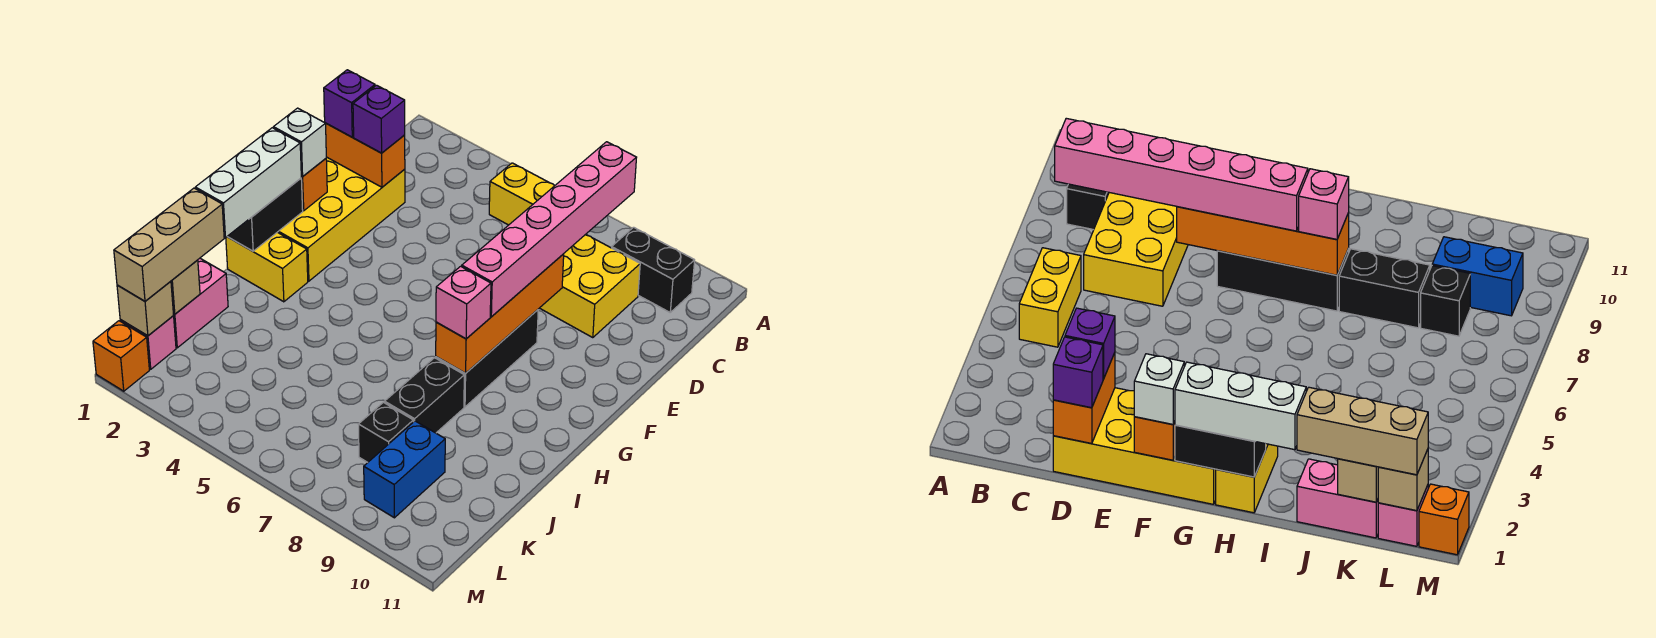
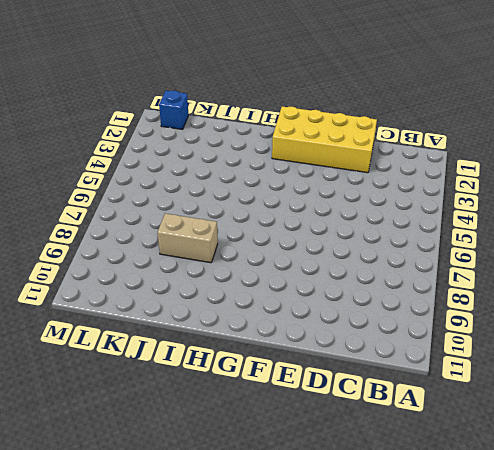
tan brick I8:J8 level 1 -> black brick I8:J8 level 1
blue brick L1 level 1 -> pink brick L1 level 1
none -> yellow brick B5:B6 level 1
none -> black brick B9:B10 level 1
none -> yellow brick C7:D9 level 1

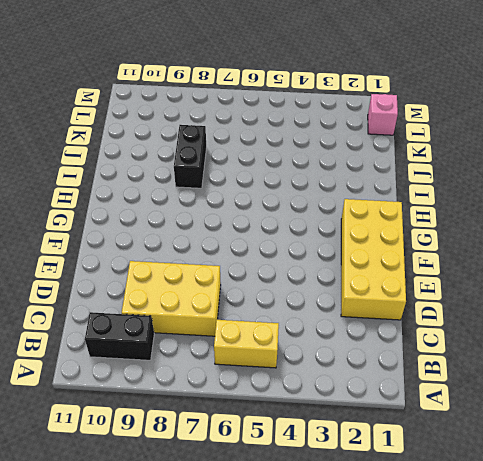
none -> black brick F8:H8 level 1
none -> yellow brick H1:H2 level 1
none -> pink brick J1:K1 level 1

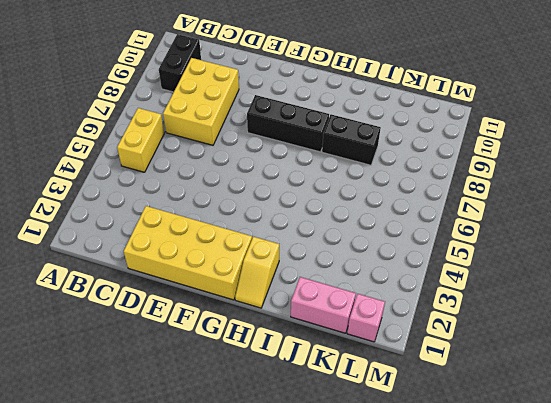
yellow slope H1:H2 level 1 top 2 -> yellow brick H1:H2 level 1
none -> black brick K8 level 1
none -> blue brick K9:L9 level 1
none -> orange brick M1 level 1

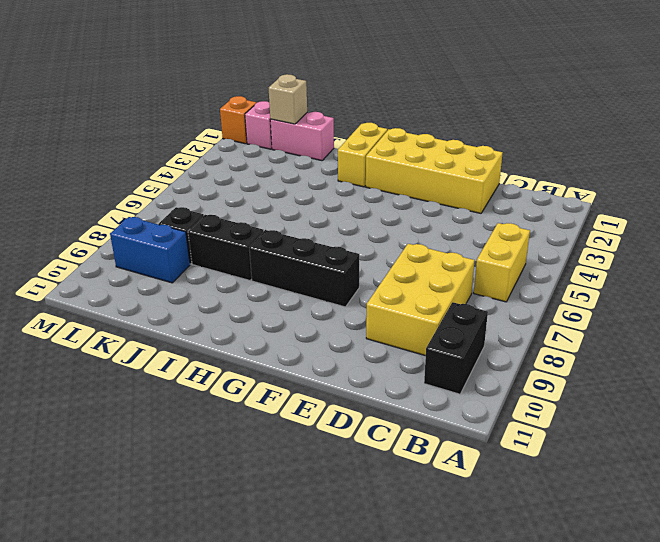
none -> orange brick D1:D2 level 2
none -> orange brick E8:H8 level 2
none -> orange brick F1 level 2

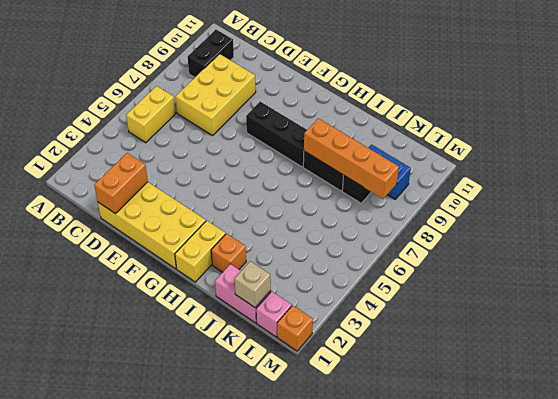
orange brick I2 level 1 -> orange brick F1 level 2
orange brick I8:L8 level 2 -> orange brick E8:H8 level 2
none -> black brick G1:H1 level 2
none -> tan brick L1 level 2
none -> pink brick B8:G8 level 3

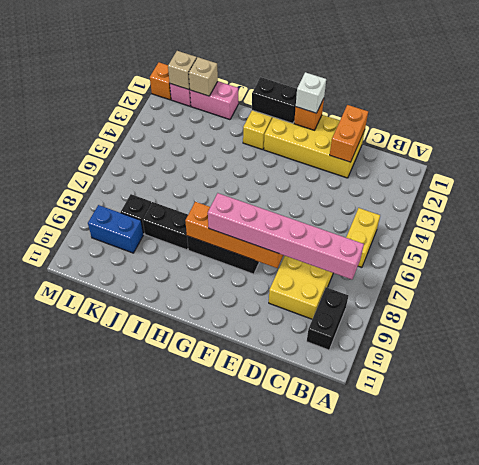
none -> purple brick D1 level 3
none -> purple brick D2 level 3
none -> white brick G1:I1 level 3

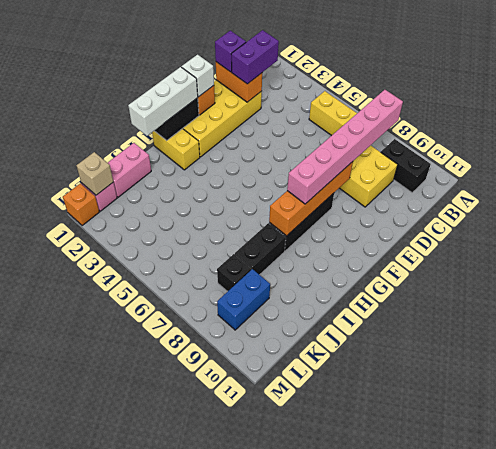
purple brick C2:D2 level 3 -> purple brick D2 level 3
none -> tan brick K1 level 2
none -> pink brick H8 level 3
none -> tan brick J1:L1 level 3

